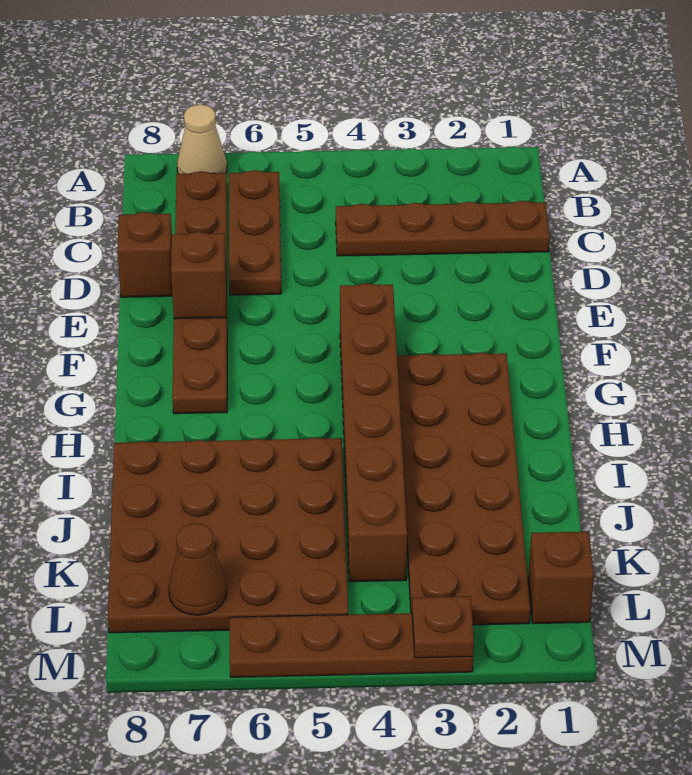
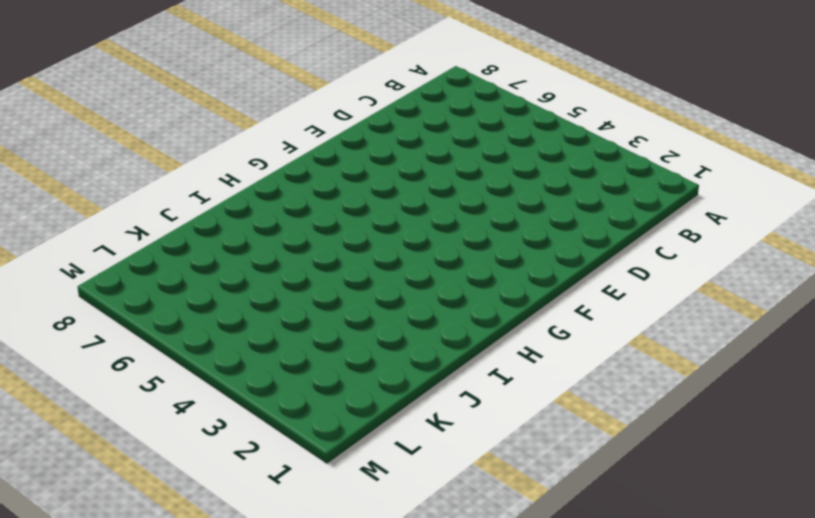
none -> tan cone A7 level 1
none -> brown plate B6:D6 level 1
none -> brown plate B7:G7 level 1

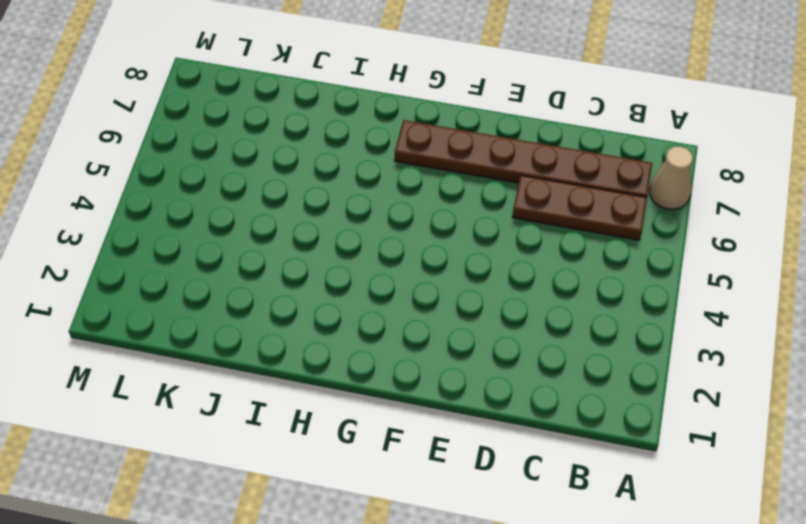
none -> brown plate C1:C4 level 1
none -> brown brick D8 level 1
none -> brown brick F4:K4 level 1

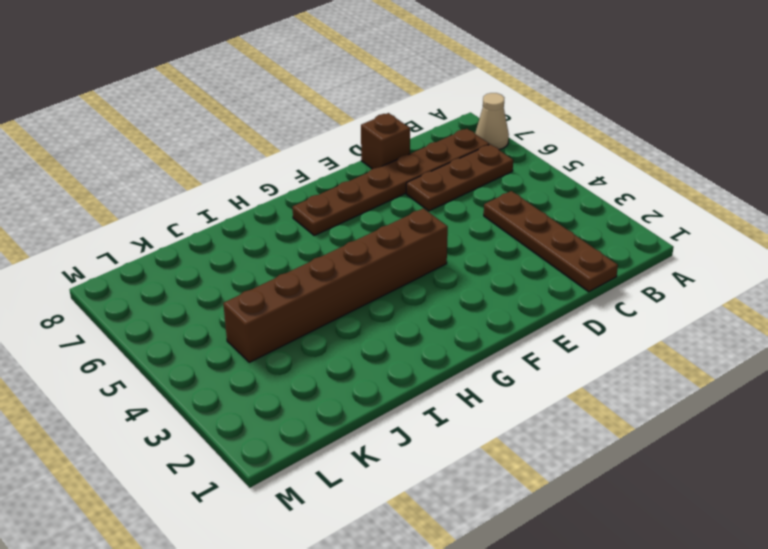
none -> brown plate G2:L3 level 1
none -> brown plate I5:L8 level 1
none -> brown brick L1 level 1

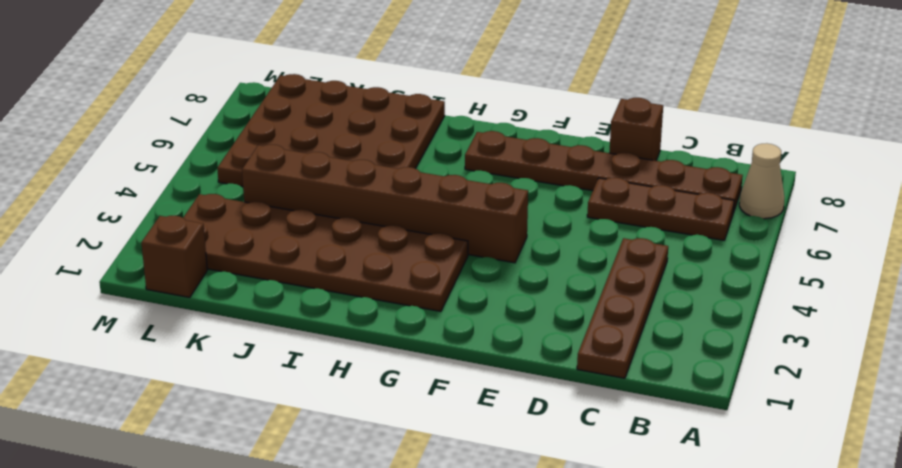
none -> brown plate M3:M6 level 1
none -> brown brick E7 level 2
none -> brown cone L7 level 2

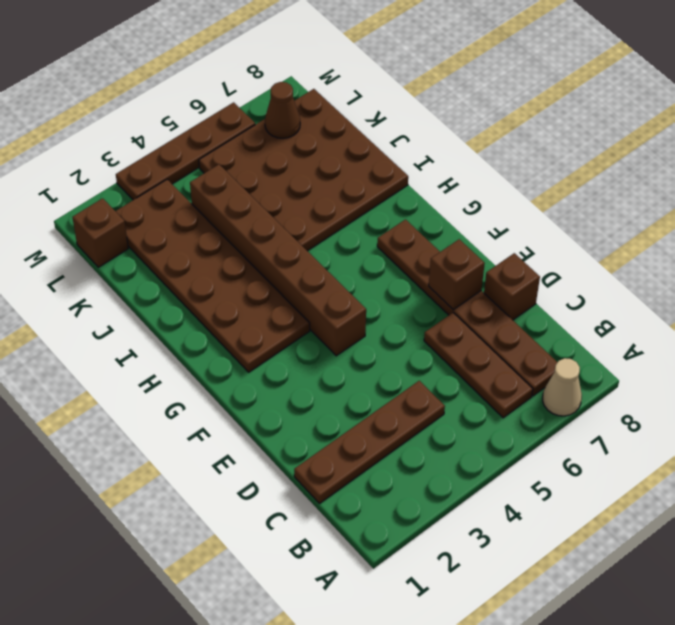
none -> brown plate M3 level 2

